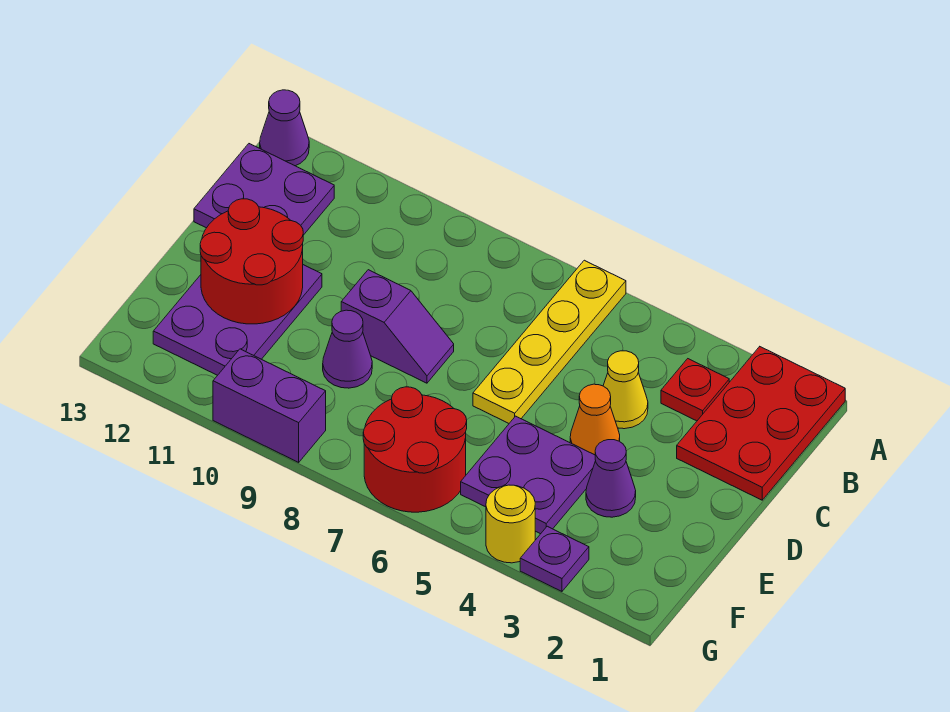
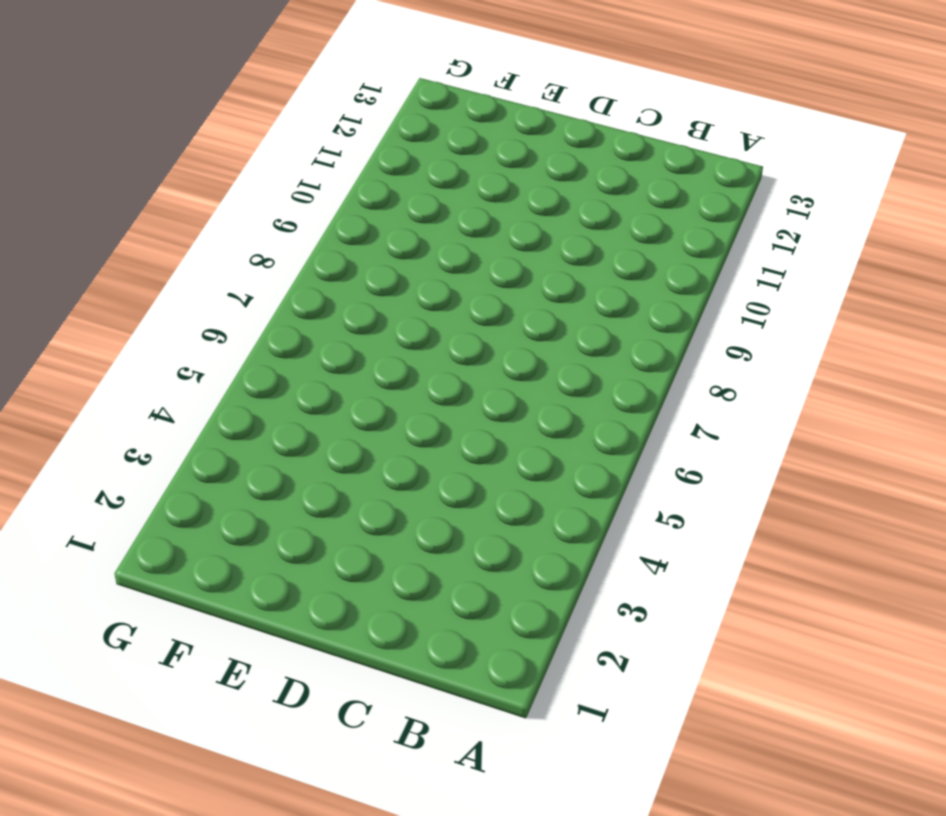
none -> red plate A1:C2 level 1
none -> yellow plate A6:D6 level 1
none -> purple cone A13 level 1

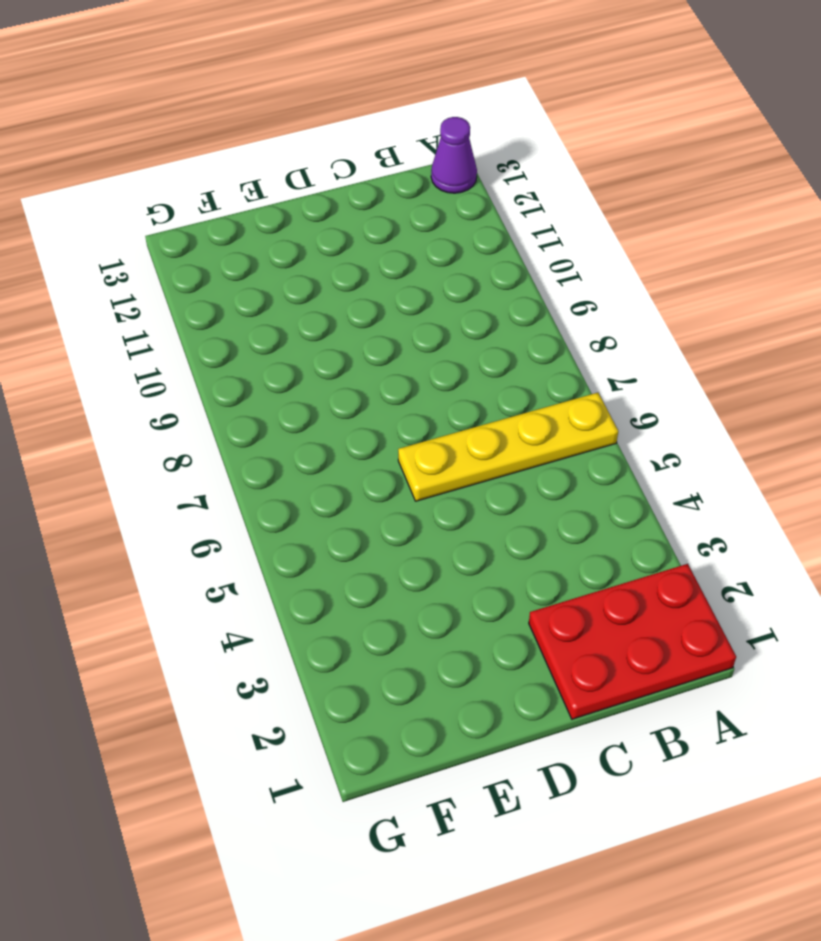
none -> red plate B3 level 1
none -> purple plate B12:C13 level 1
none -> yellow cone C4 level 1

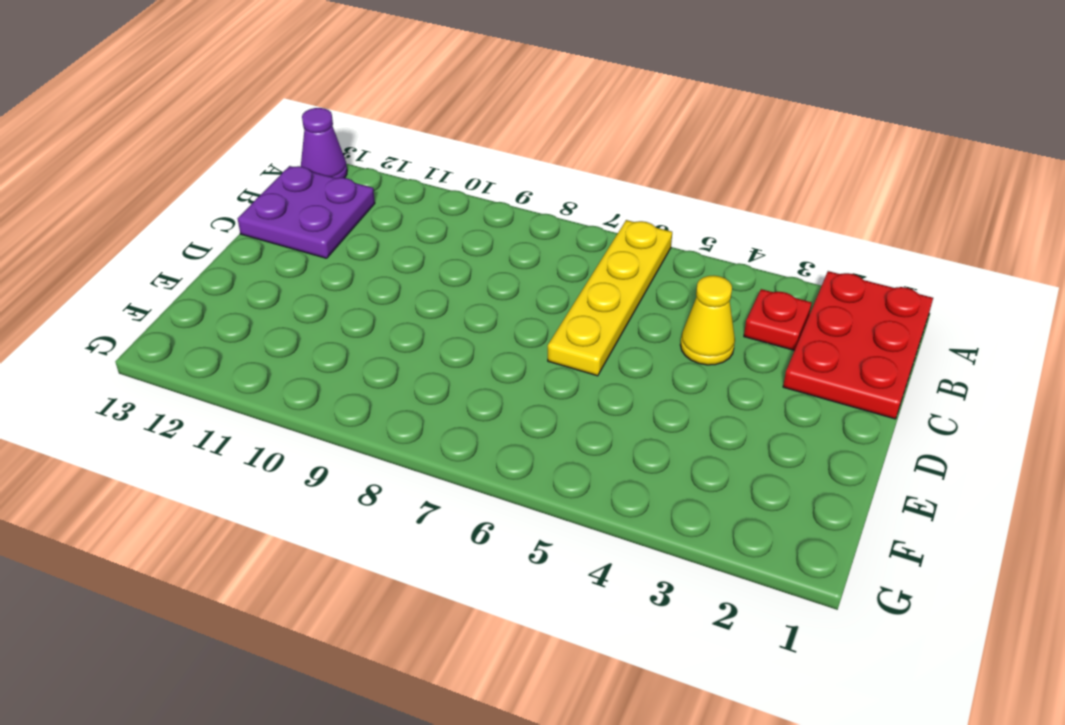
none -> orange cone D4 level 1
none -> purple slope D8:D9 level 1 top 9
none -> purple plate D11:F12 level 1

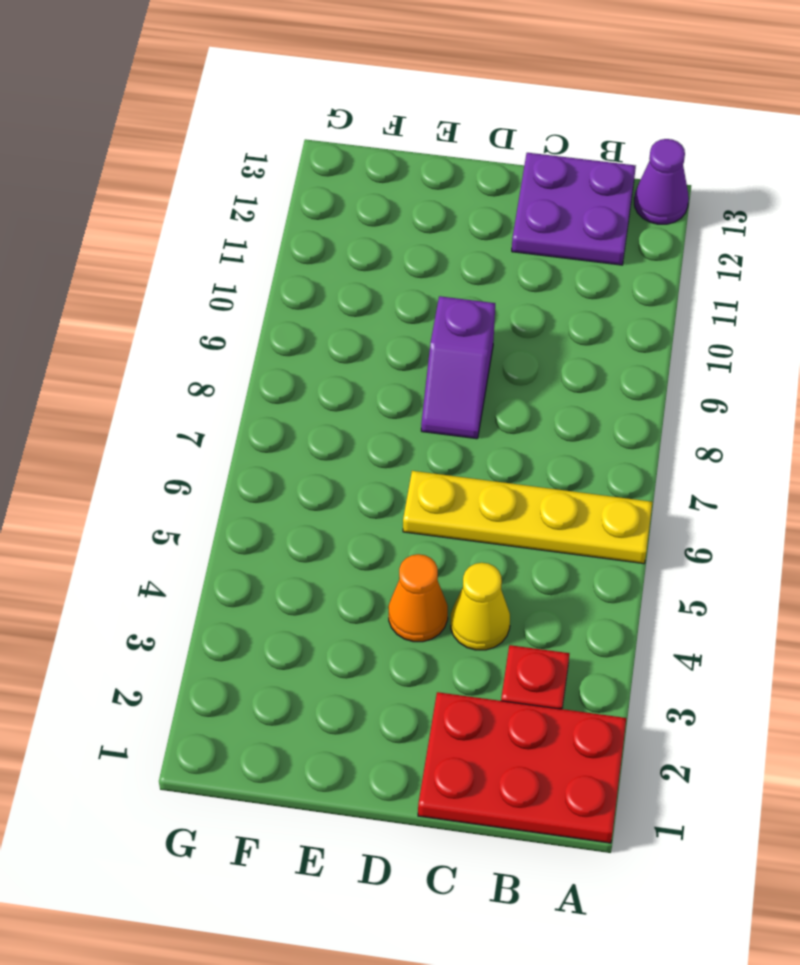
none -> purple plate D11:F12 level 1
none -> purple cone E3 level 1
none -> purple plate E4:F5 level 1

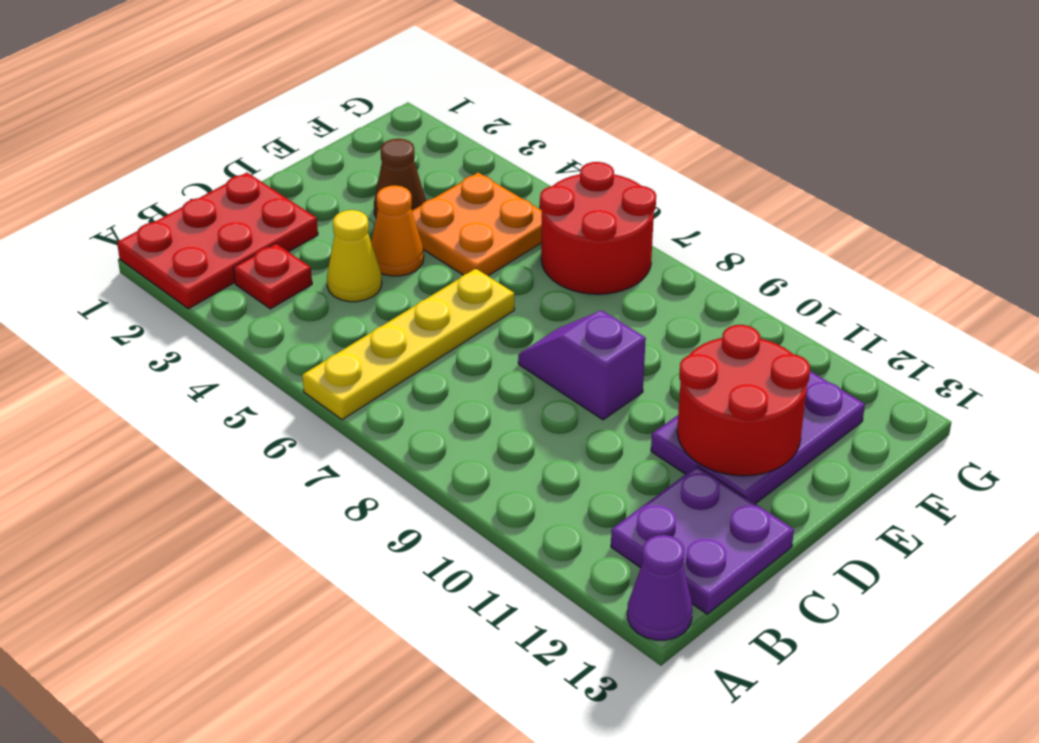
brown cone E3 level 1 -> purple cone E3 level 1
orange plate E4:F5 level 1 -> purple plate E4:F5 level 1
none -> purple cone E9 level 1
none -> purple plate G3 level 1
none -> yellow round brick G4 level 1

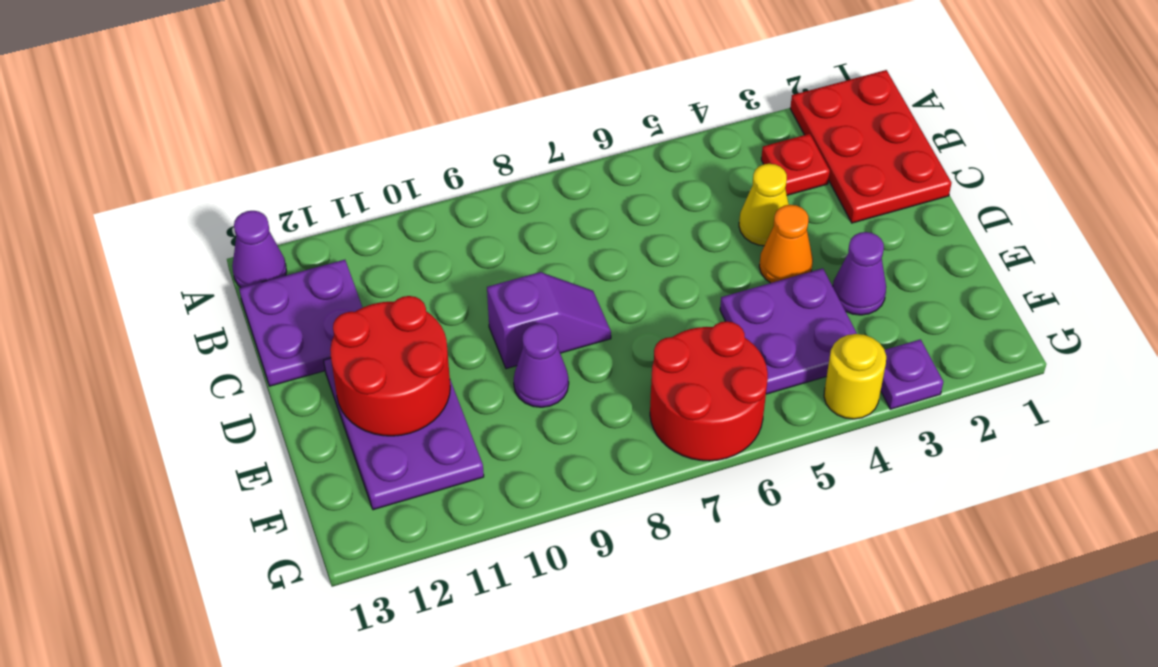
none -> yellow plate A6:D6 level 1
none -> purple brick G9:G10 level 1

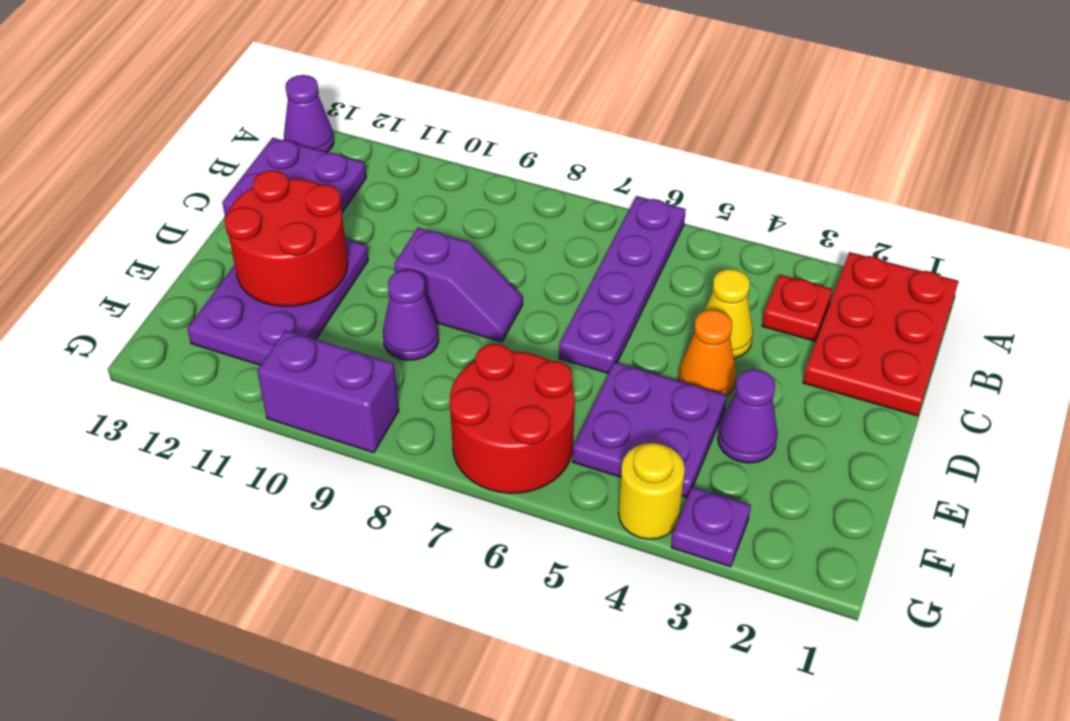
purple plate A6:D6 level 1 -> yellow plate A6:D6 level 1

